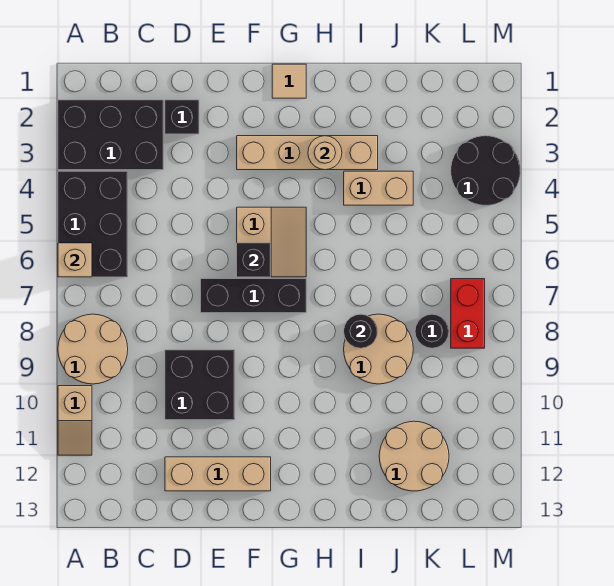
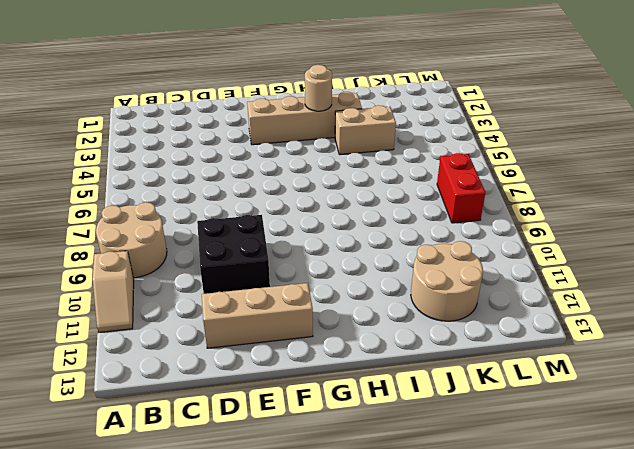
none -> black brick A2:C3 level 1
none -> black brick A4:B6 level 1
none -> black brick D2 level 1

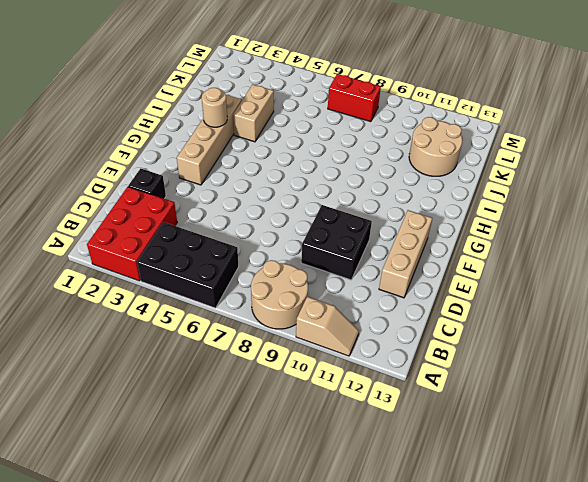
red brick A2:C3 level 1 -> black brick A2:C3 level 1
none -> black brick E7:G7 level 1
none -> tan slope F5:G6 level 1 top F
none -> tan tile G1 level 1

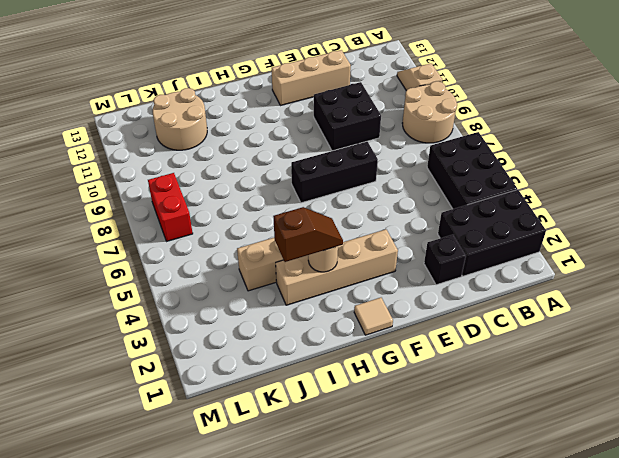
brown slope H3:I3 level 3 top I -> none
none -> tan slope F5:G6 level 1 top F
none -> tan round brick I8:J9 level 1
none -> black round brick K8 level 1

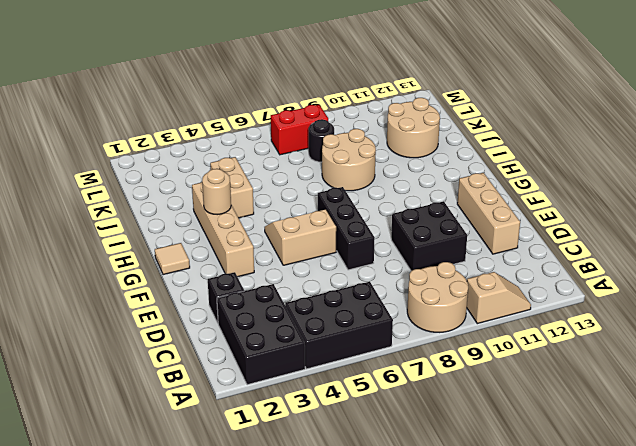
none -> black round brick L3:M4 level 1
none -> tan brick A6 level 2
none -> black brick F6 level 2

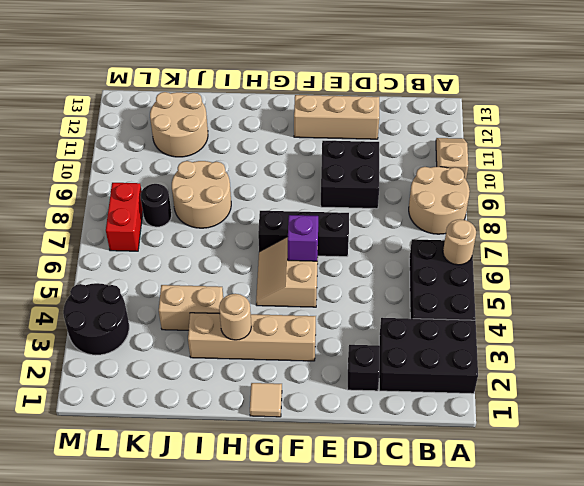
tan round brick A6 level 2 -> tan brick A6 level 2
purple brick F6 level 2 -> black brick F6 level 2
none -> black round brick I8 level 2

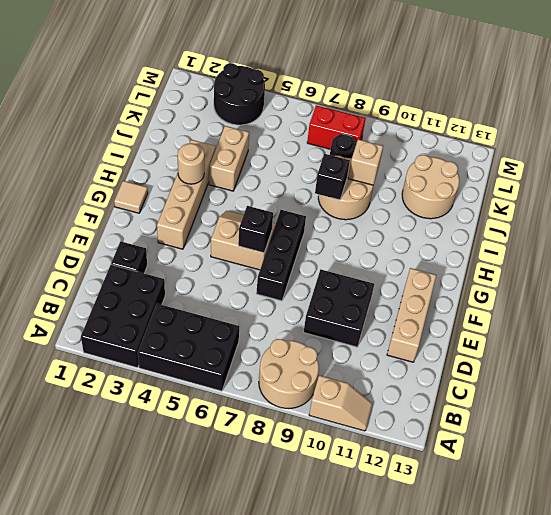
black brick I8 level 2 -> black round brick I8 level 2
tan brick J9 level 2 -> tan brick A6 level 2

